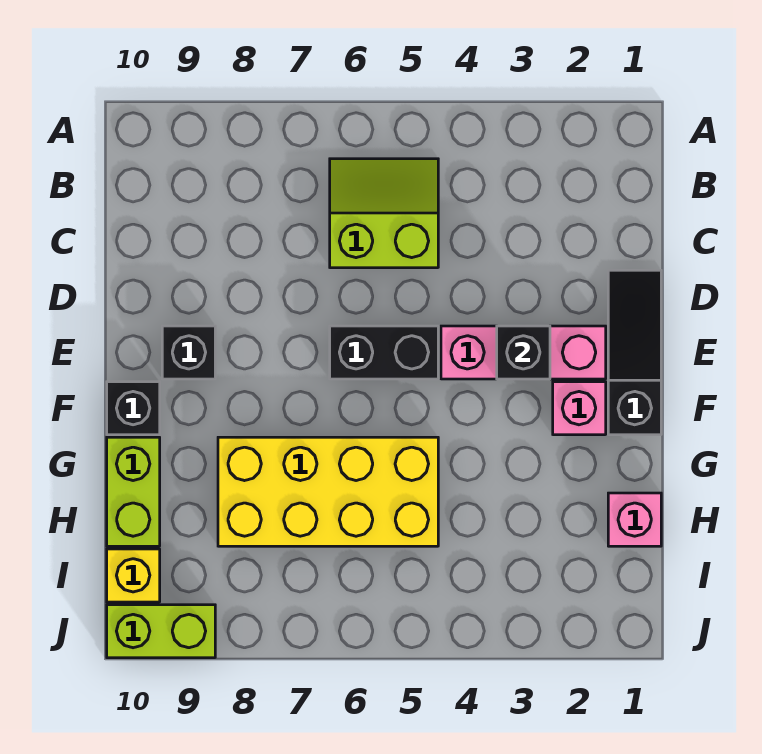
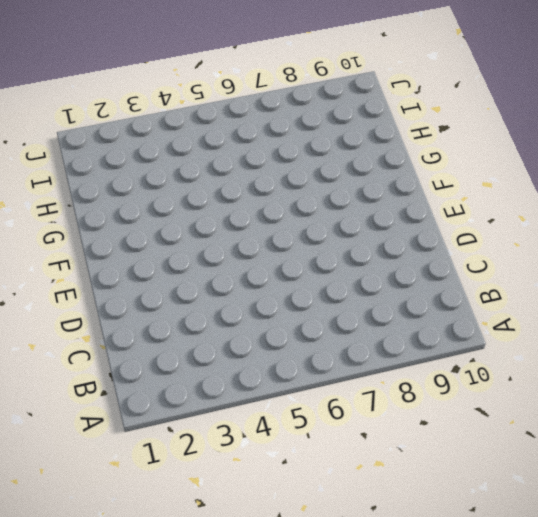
none -> lime slope B5:C6 level 1 top C
none -> black slope D1:F1 level 1 top F
none -> pink brick E2:E4 level 1

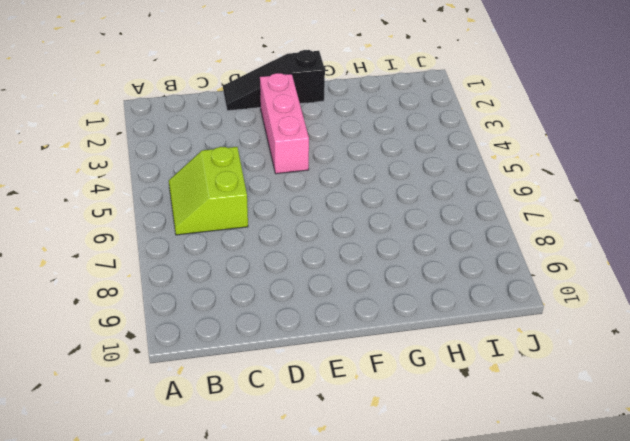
none -> black brick E5:E6 level 1
none -> black brick E9 level 1
none -> pink brick F2 level 1

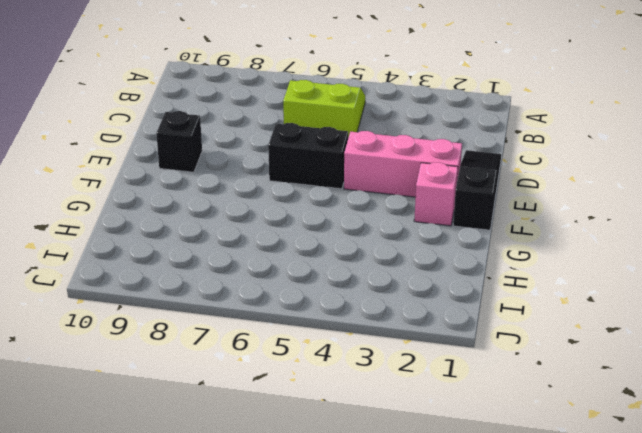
none -> black brick F10 level 1
none -> yellow brick G5:H8 level 1
none -> lime brick G10:H10 level 1

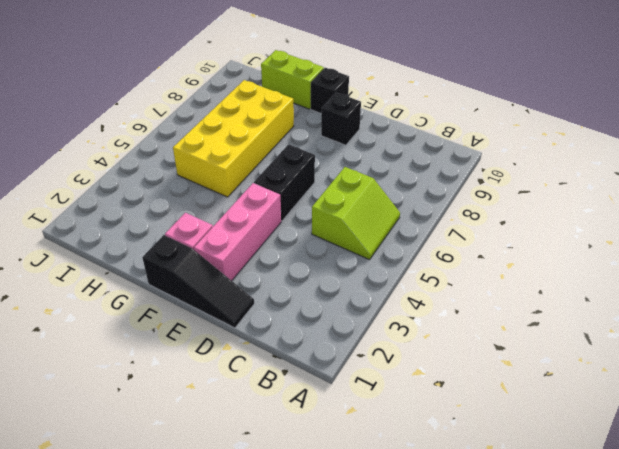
none -> pink brick H1 level 1
none -> yellow brick I10 level 1
none -> lime brick J9:J10 level 1

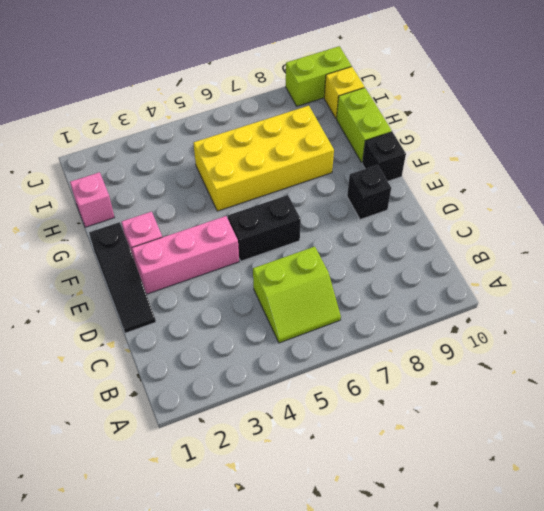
none -> black brick E3 level 2

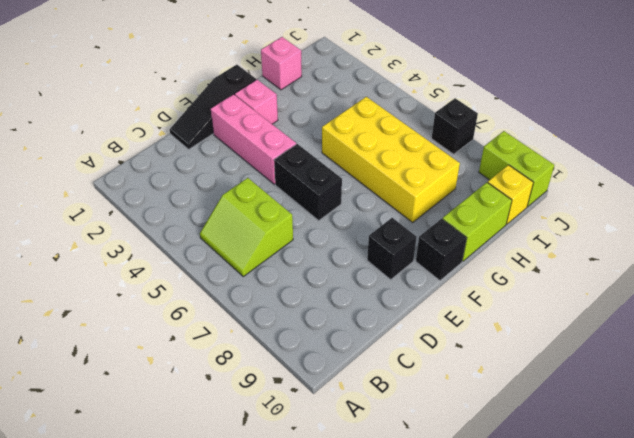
black brick J7 level 1 -> black brick E3 level 2

